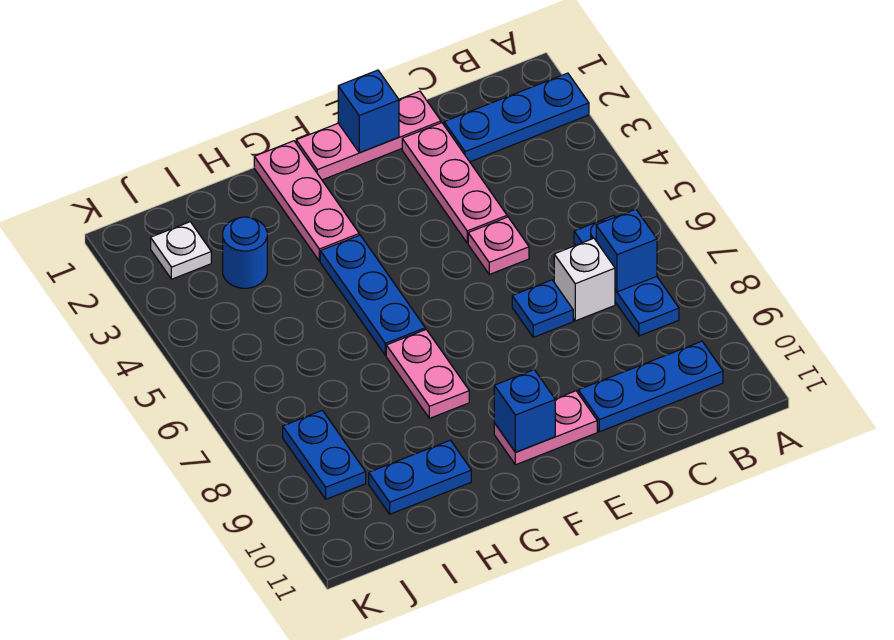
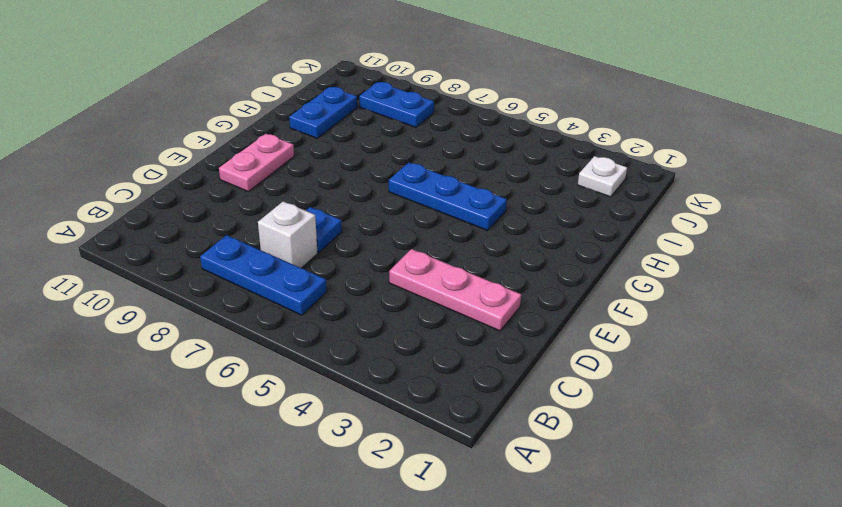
none -> blue plate A2:C2 level 1
none -> blue plate B10:D10 level 1
none -> pink plate D1:F1 level 1

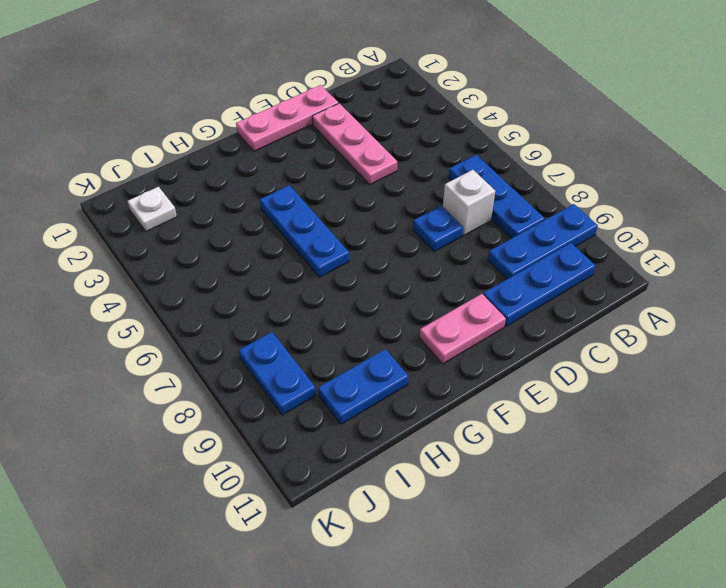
blue plate A9:C9 level 1 -> blue plate A2:C2 level 1
none -> pink plate D5 level 1
none -> pink plate G1:G3 level 1
none -> pink plate G7:G8 level 1

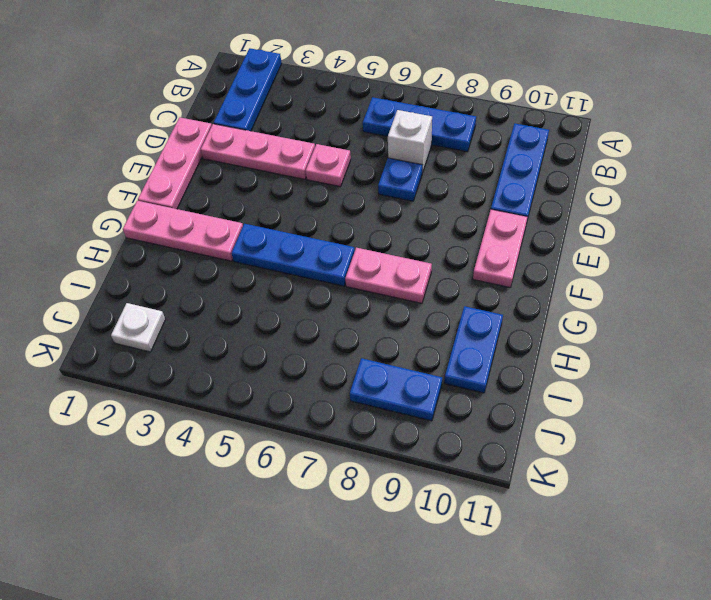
none -> blue round brick I3 level 1
none -> blue brick B7 level 2
none -> blue brick E1 level 2

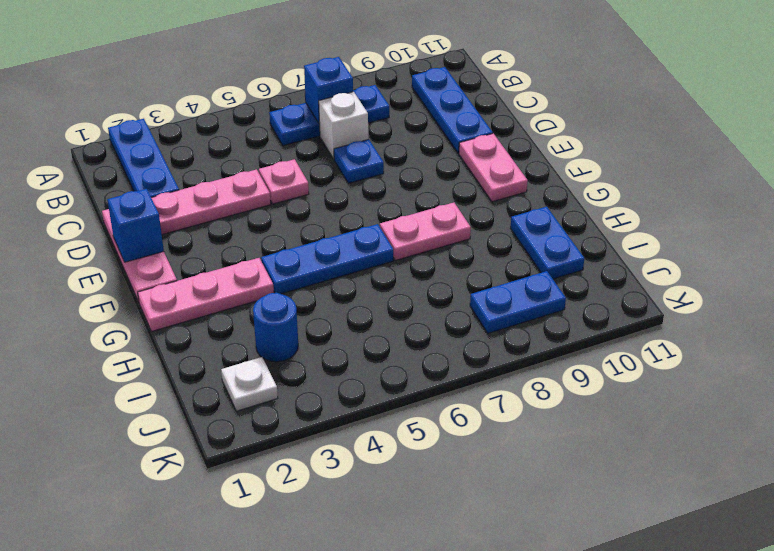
none -> blue brick F10 level 2

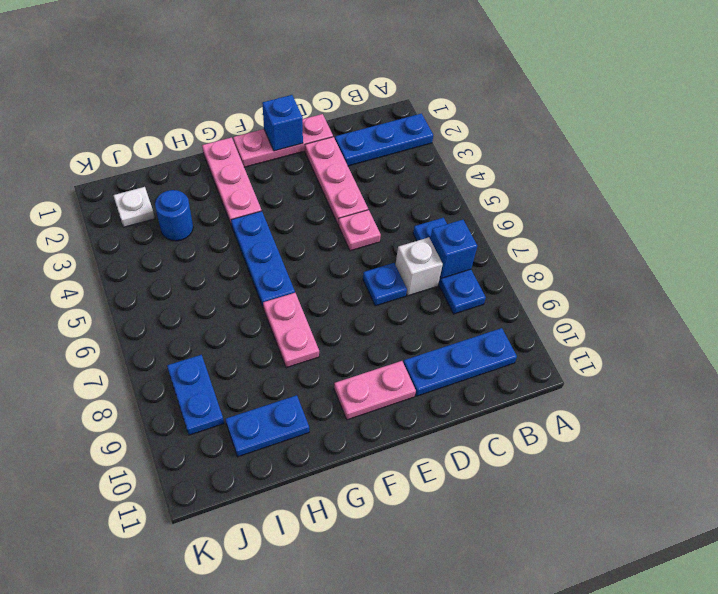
none -> blue brick F10 level 2

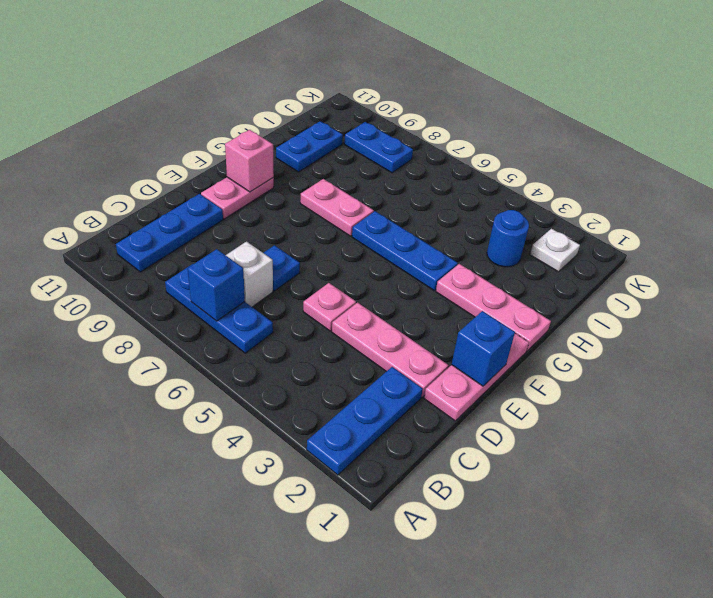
pink brick F10 level 2 -> blue brick F10 level 2

